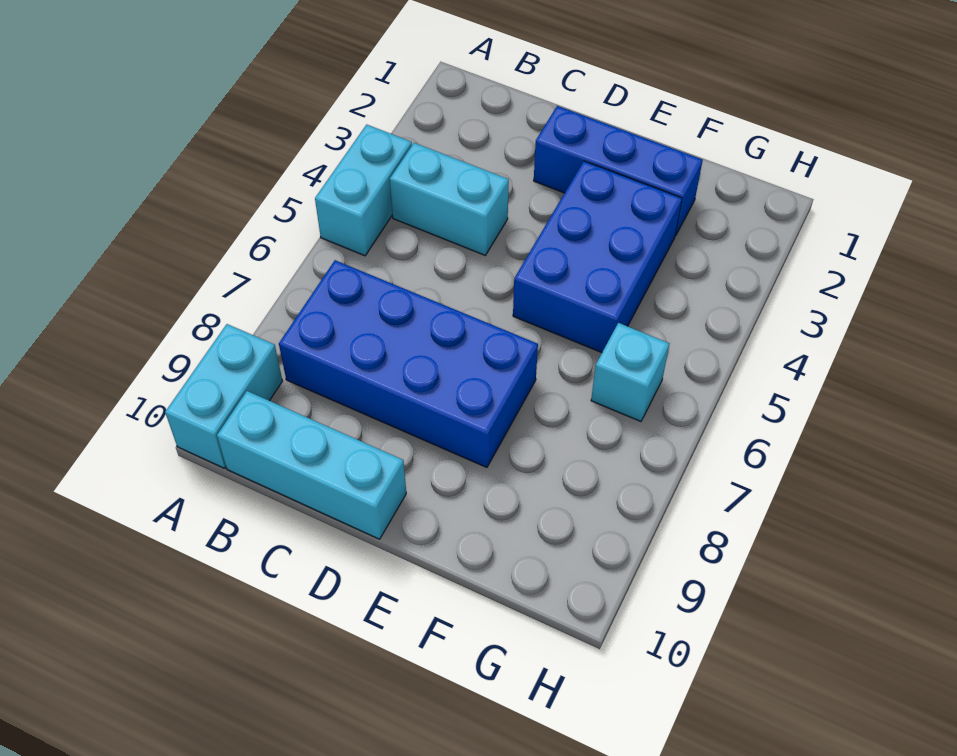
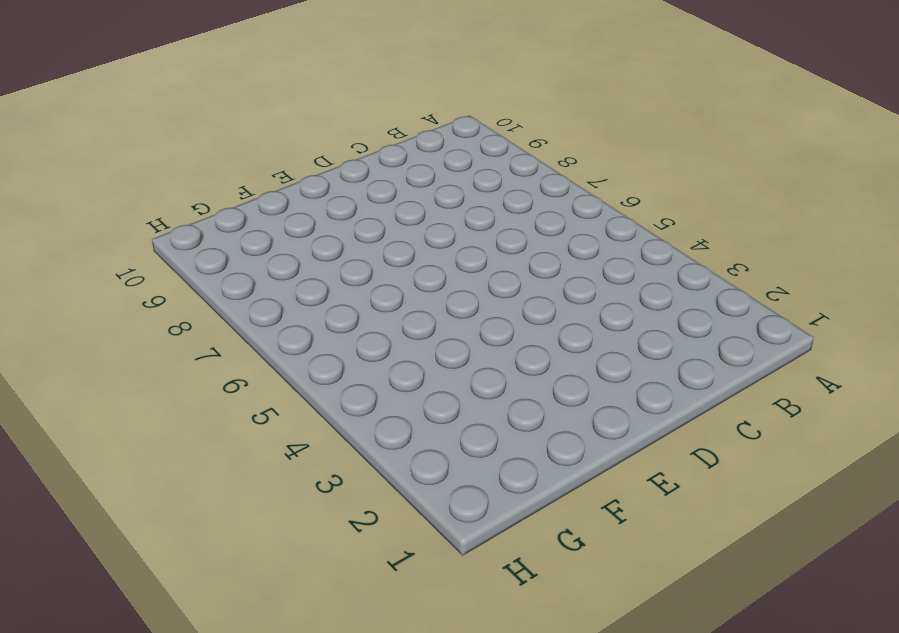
none -> cyan brick A4:A5 level 1
none -> cyan brick A9:A10 level 1

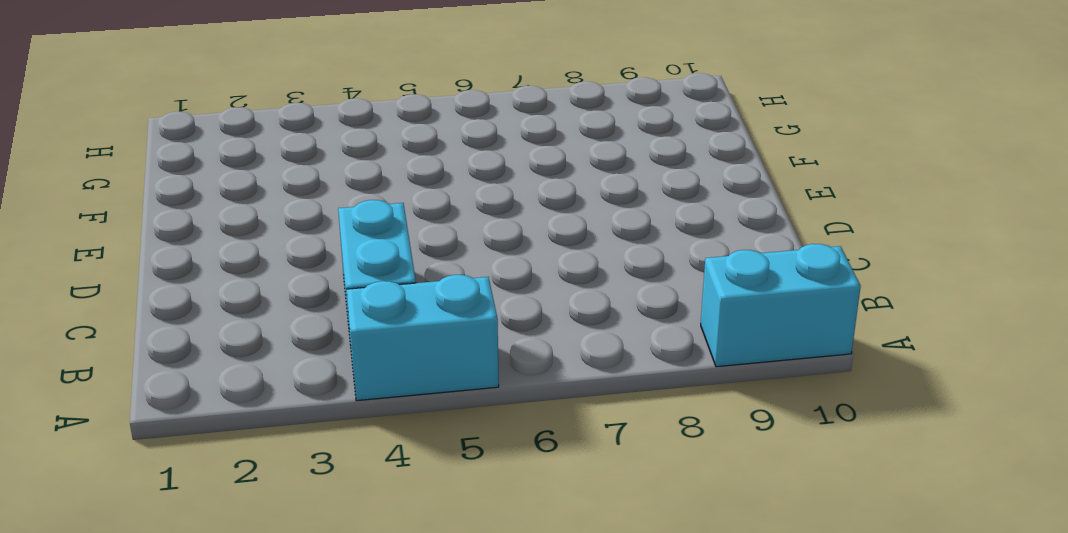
none -> blue brick B7:E8 level 1
none -> cyan brick B10:D10 level 1

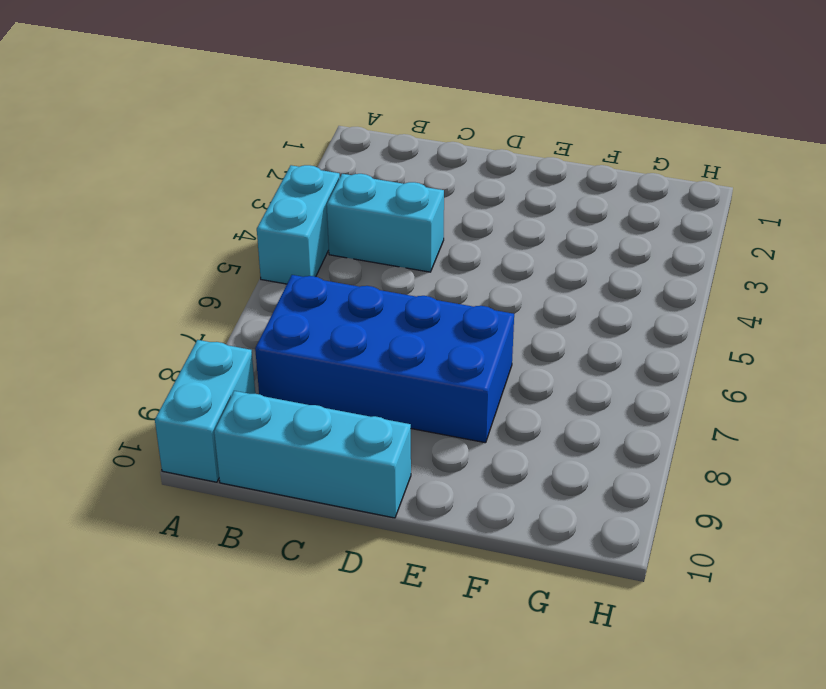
none -> blue brick D2:F2 level 1
none -> blue brick E3:F5 level 1

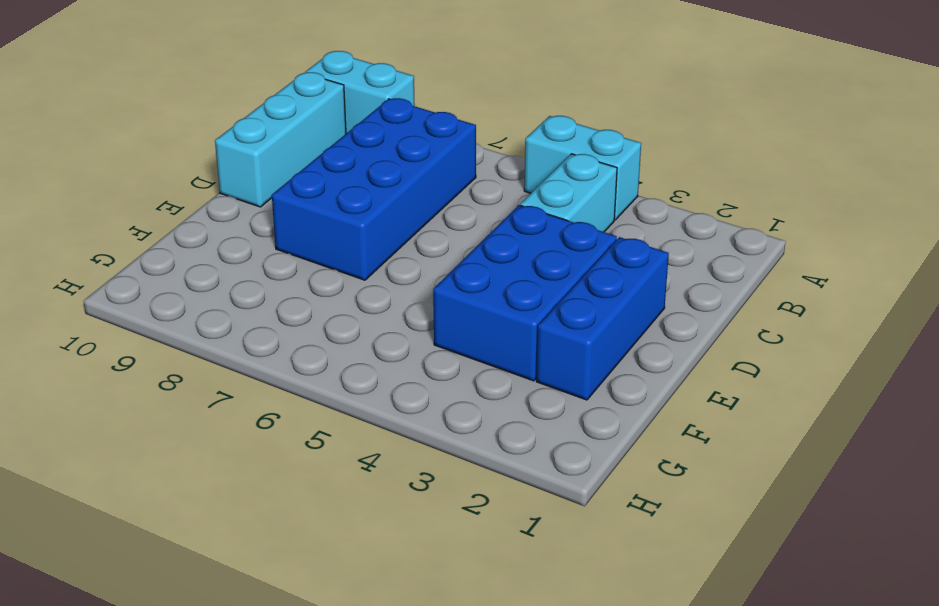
blue brick D3:F4 level 1 -> blue brick E3:F5 level 1
none -> cyan brick G6 level 1

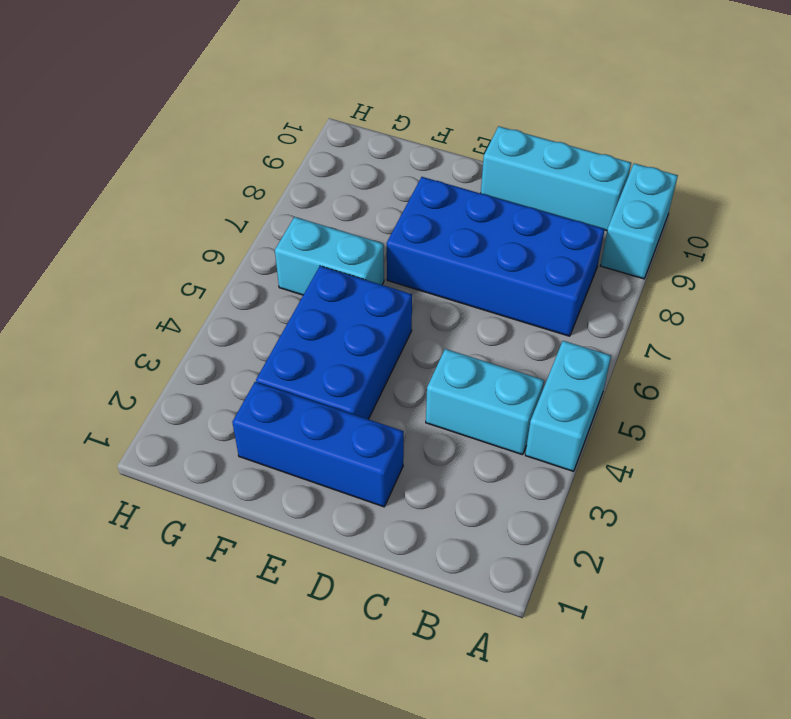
cyan brick F6:G6 level 1 -> cyan brick G6 level 1

